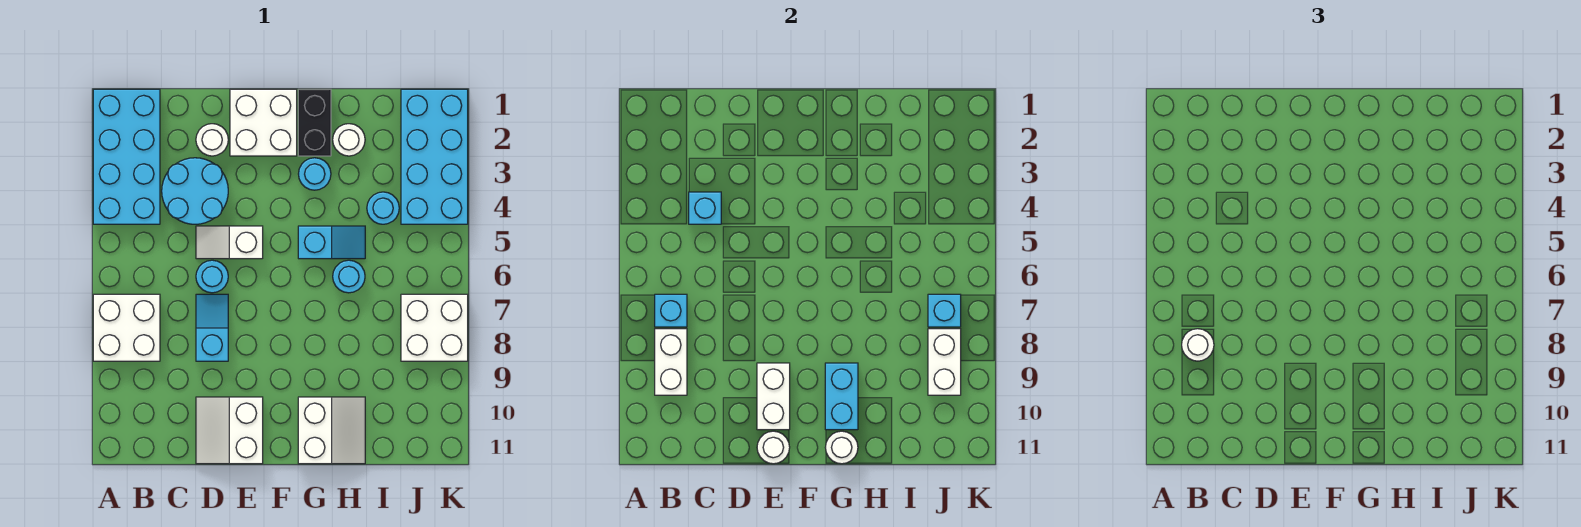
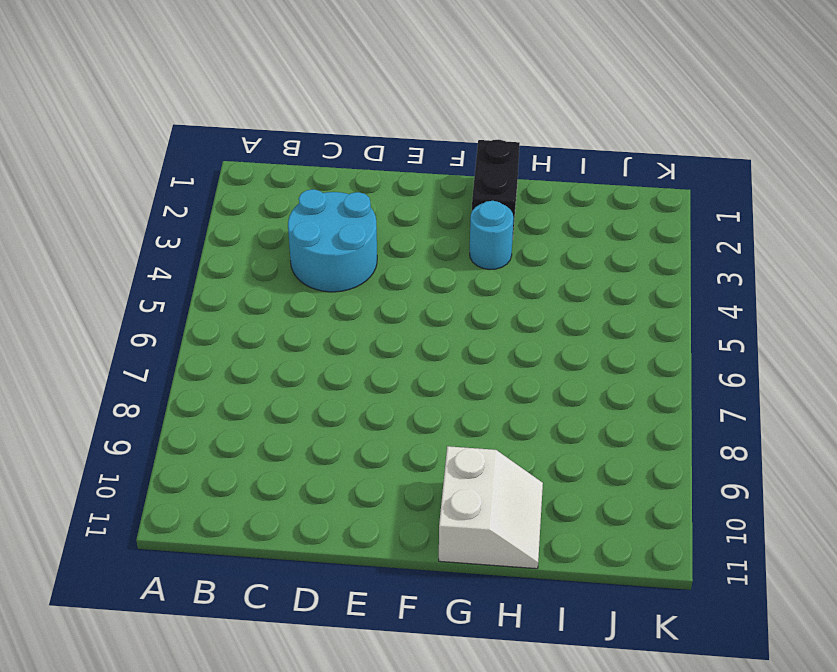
none -> cyan brick A1:B4 level 1
none -> white brick A7:B8 level 1
none -> white round brick D2 level 1

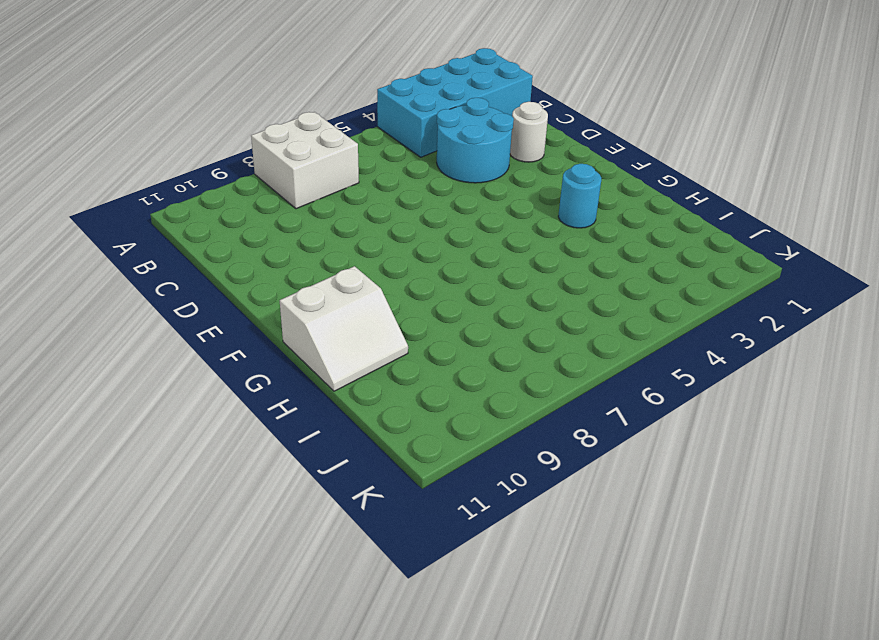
none -> white slope D5:E5 level 1 top E
none -> cyan round brick D6 level 1
none -> cyan slope D7:D8 level 1 top 8

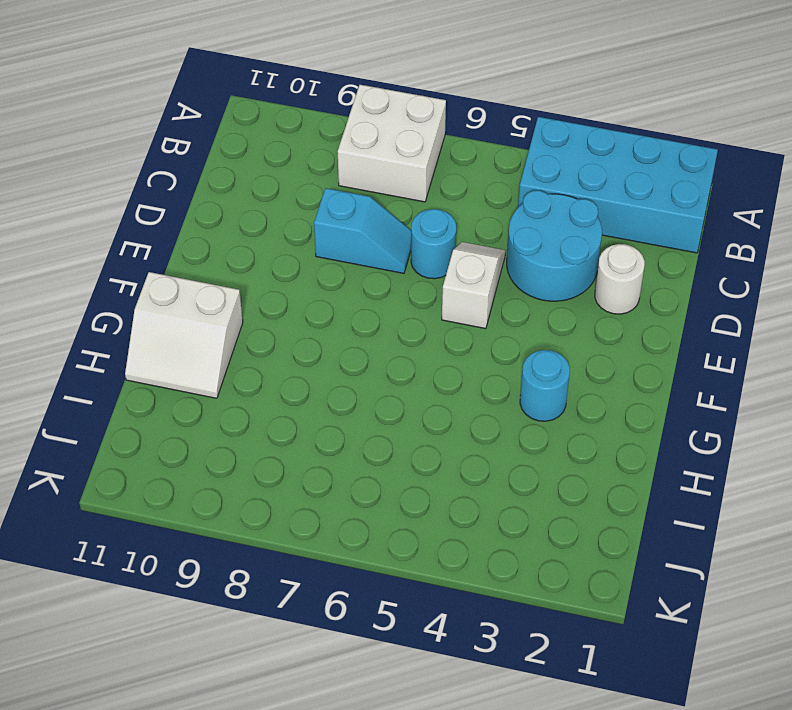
none -> white slope D10:E11 level 1 top E
none -> white brick E1:F2 level 1
none -> black brick G1:G2 level 1

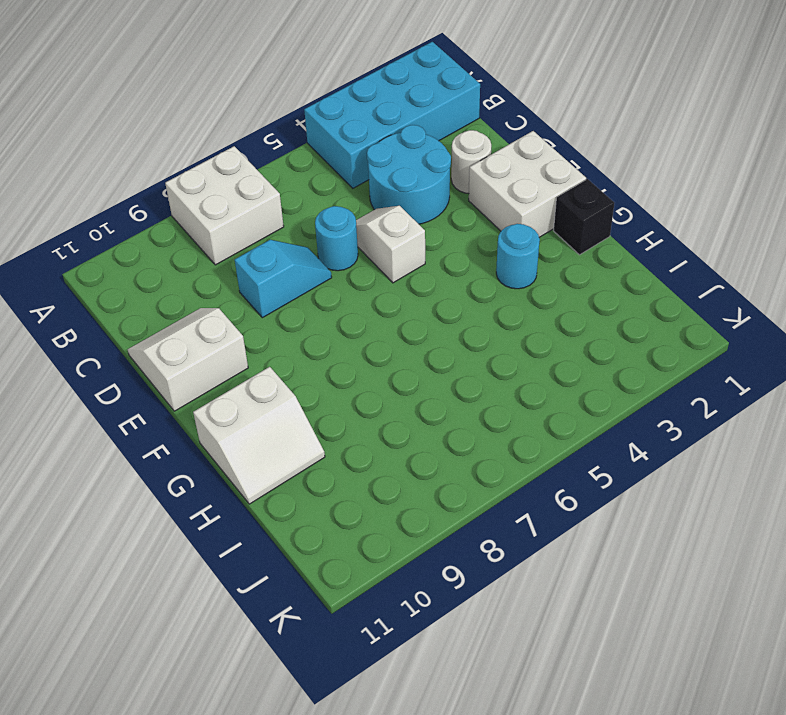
black brick G1 level 1 -> black brick G1:G2 level 1
none -> cyan slope G5:H5 level 1 top G
none -> white round brick H2 level 1
none -> cyan round brick H6 level 1

